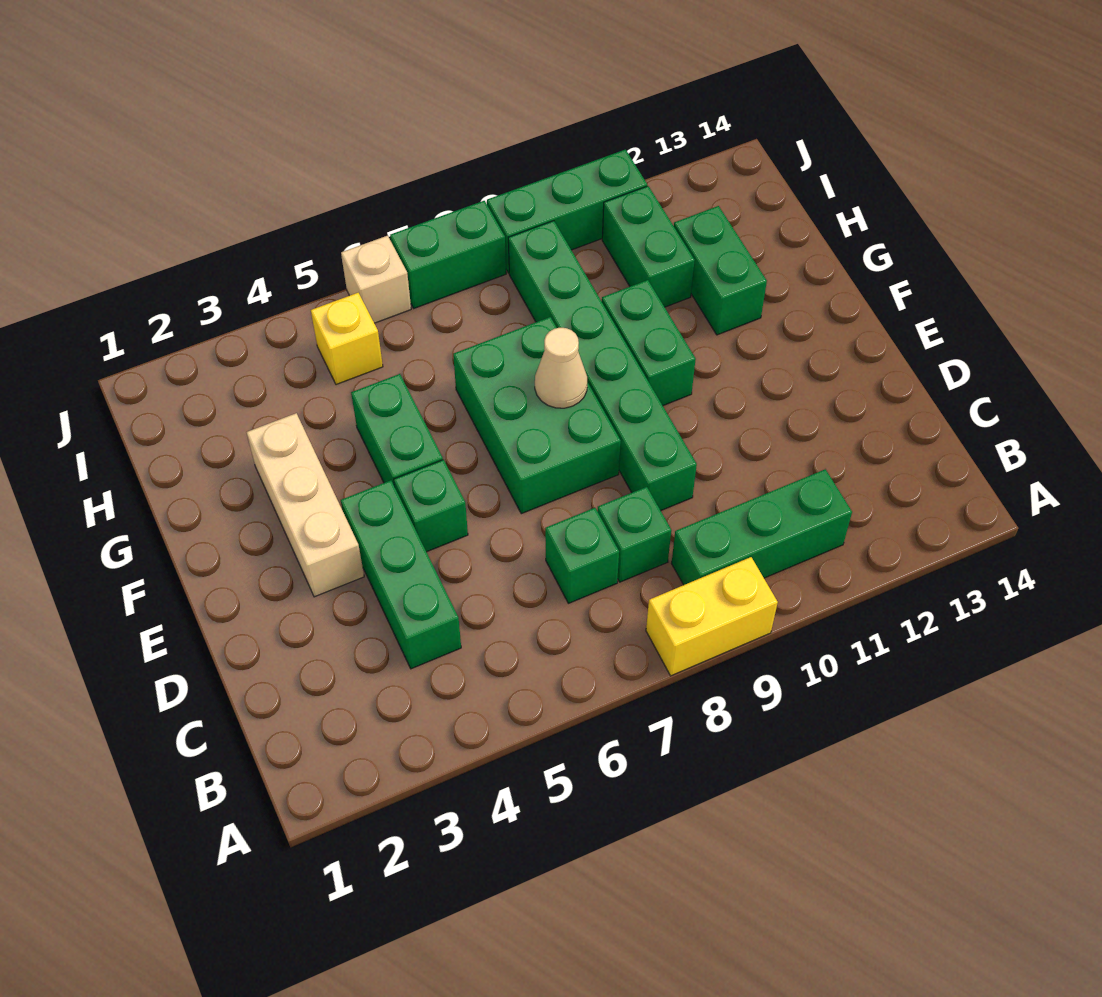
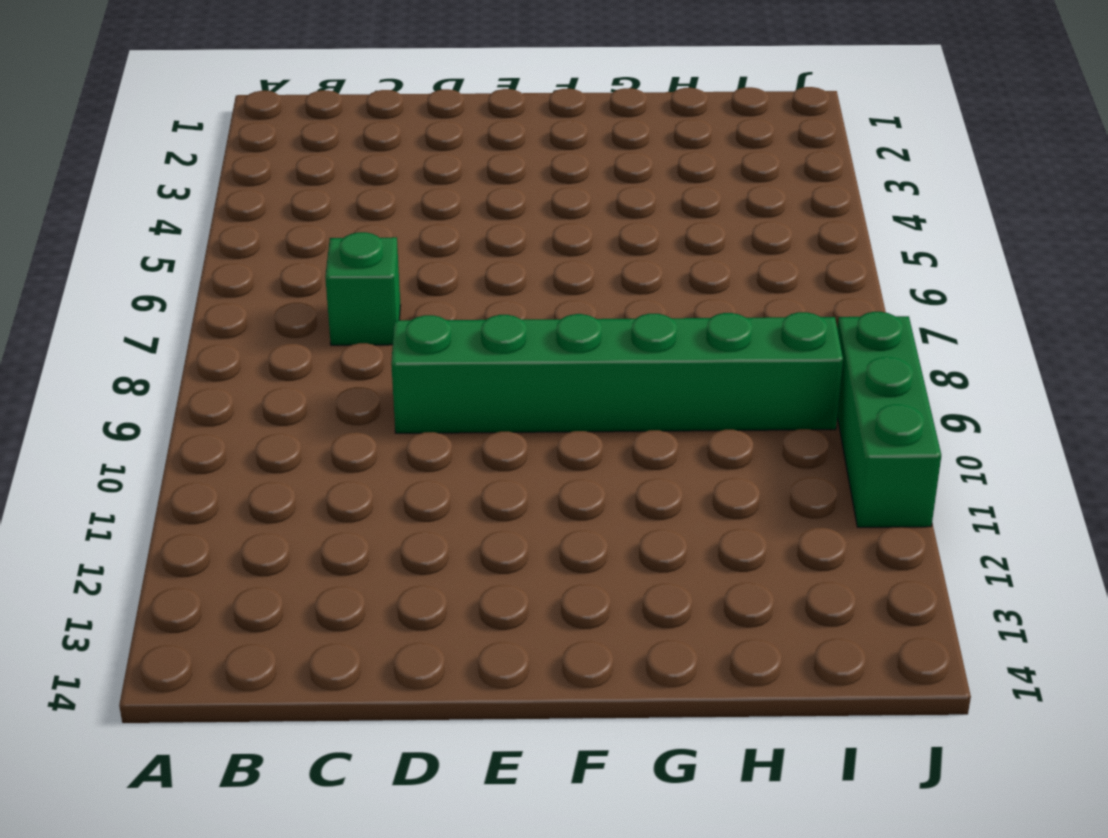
none -> yellow brick A8:A9 level 1
none -> green brick B9:B11 level 1
none -> green brick C4:E4 level 1

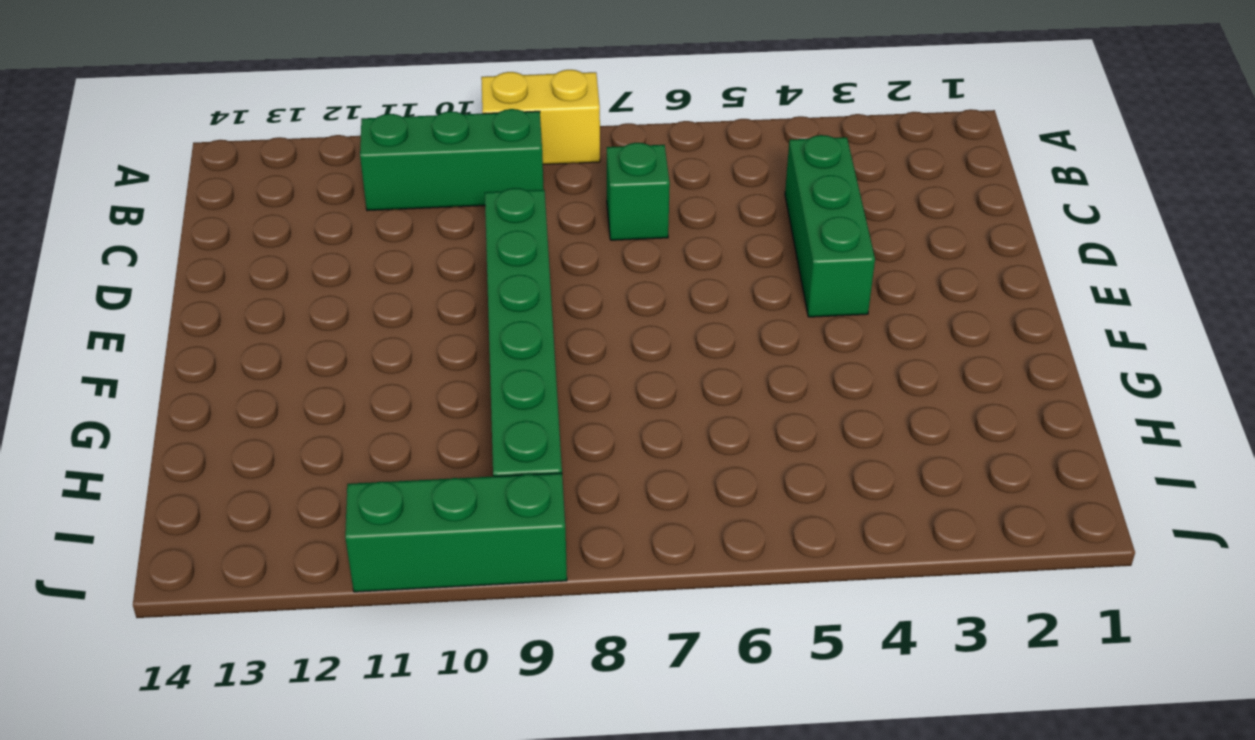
none -> green brick C8 level 1
none -> tan brick E3:G3 level 1
none -> green brick E5 level 1

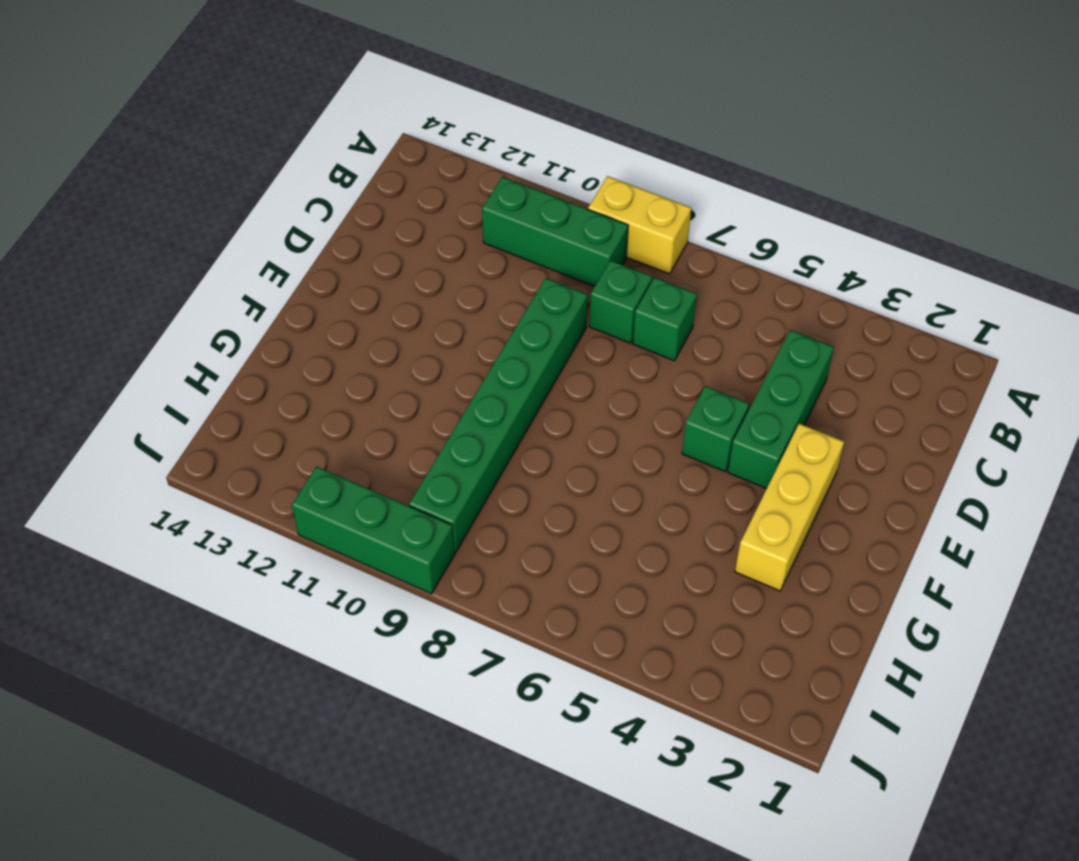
yellow brick E3:G3 level 1 -> tan brick E3:G3 level 1
none -> green brick E7:G8 level 1
none -> green brick F5:G5 level 1
none -> green brick F10:G10 level 1

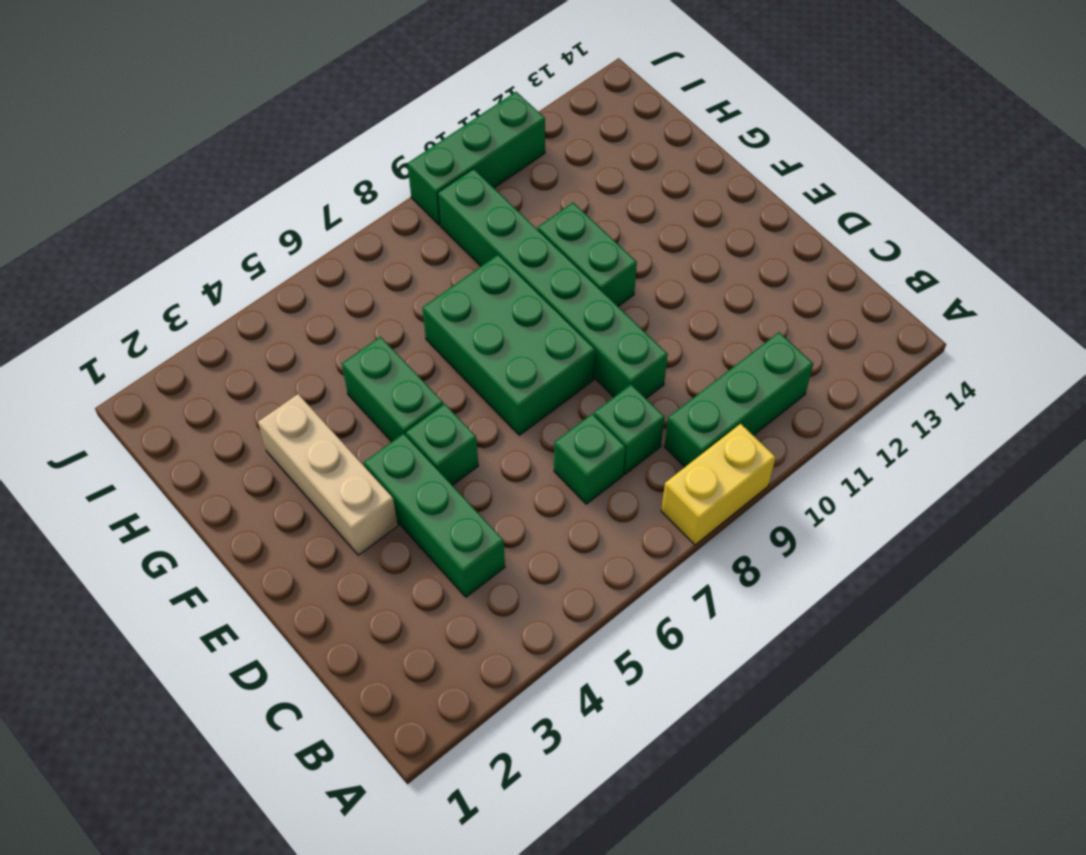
none -> green brick G12:H12 level 1
none -> green brick H11:I11 level 1
none -> yellow brick I5 level 1

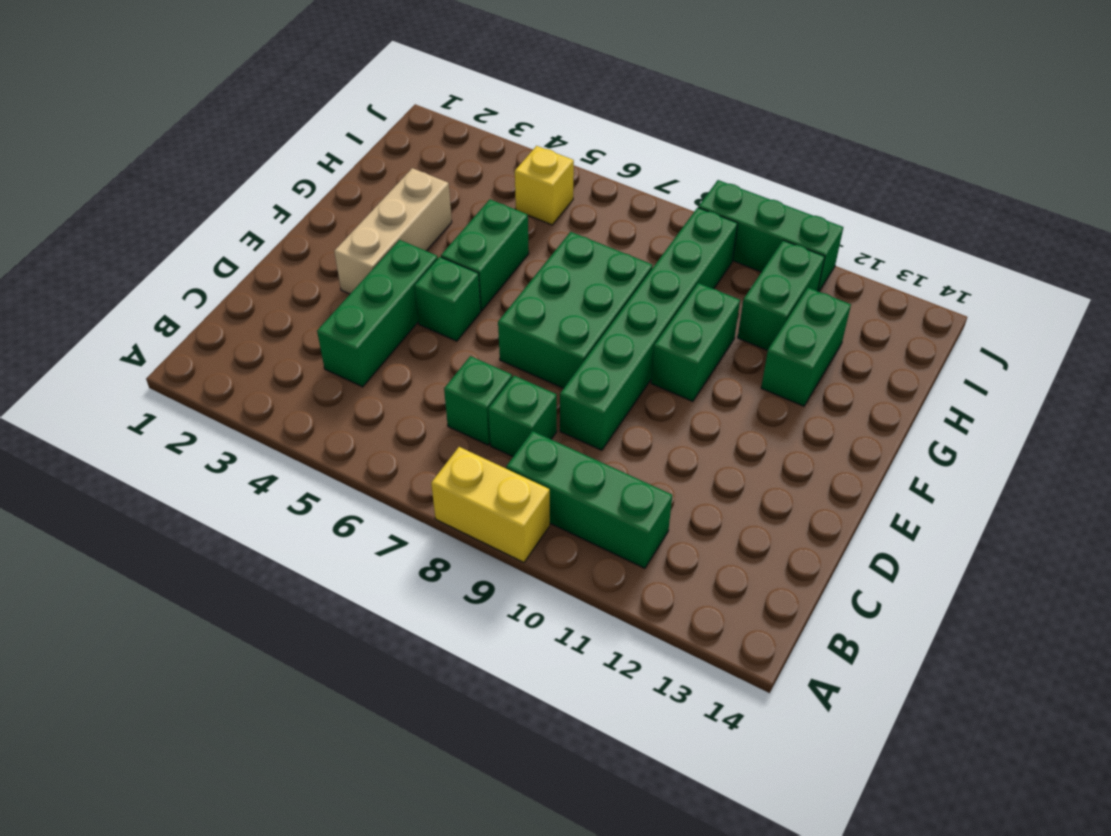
none -> tan brick J6 level 1
none -> green brick J7:J8 level 1
none -> tan cone F8 level 2

